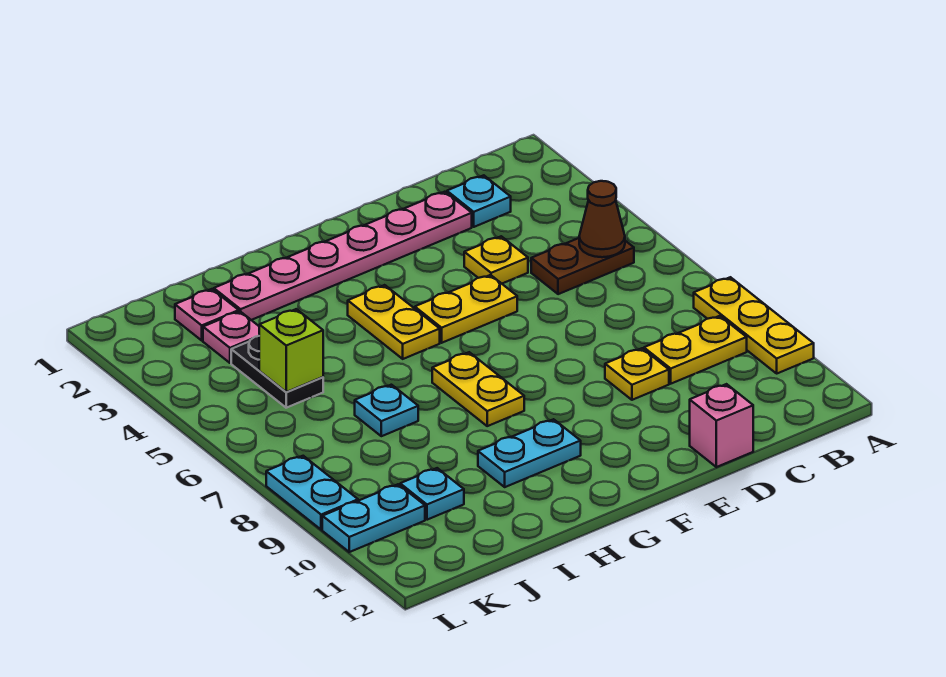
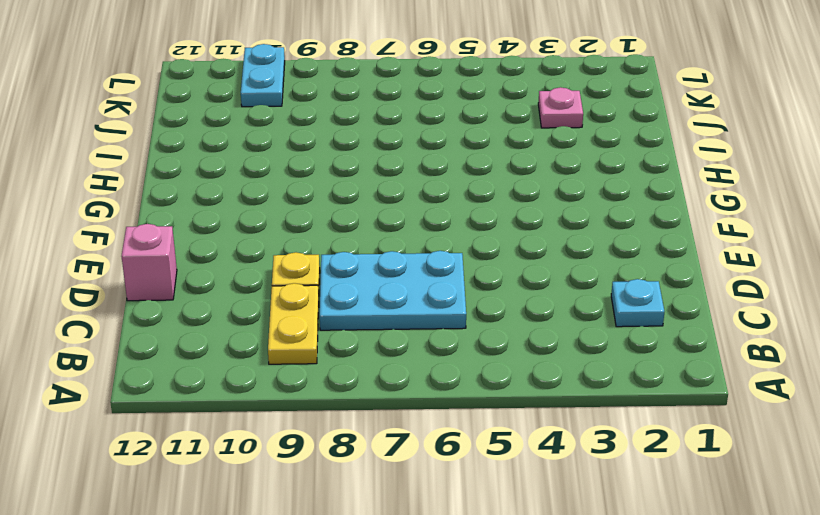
cyan plate C6:D8 level 1 -> none
none -> yellow plate A8:A10 level 1
none -> brown plate B5:C5 level 1
none -> pink plate D2:I2 level 1

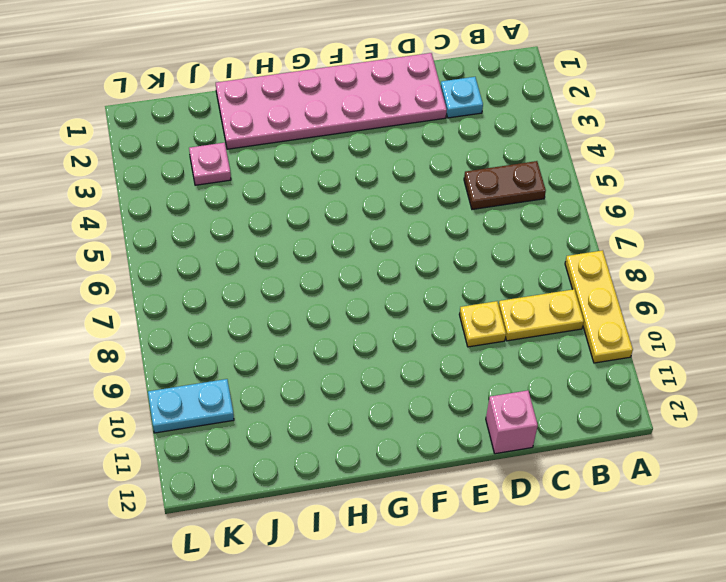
pink plate D1:I2 level 1 -> pink plate D2:I2 level 1
none -> yellow plate D4 level 1
none -> yellow plate E5:F5 level 1
none -> yellow plate G4:G5 level 1

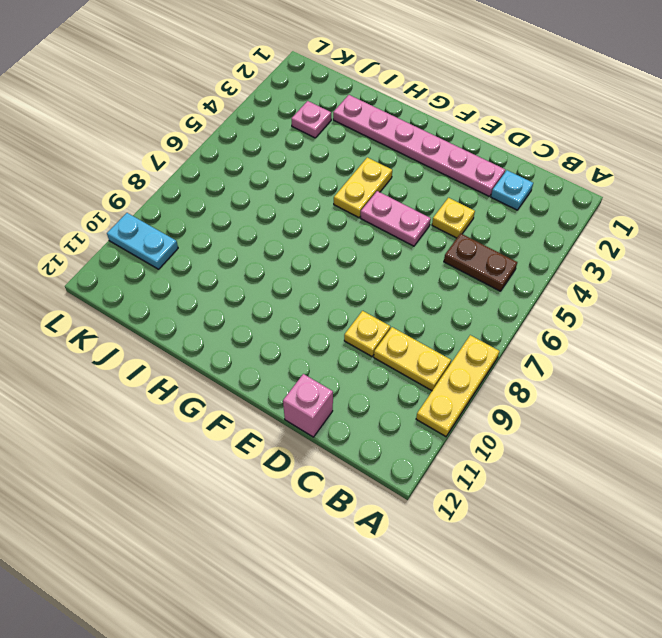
pink plate E5:F5 level 1 -> yellow plate E5:F5 level 1
none -> yellow plate G7:G8 level 1
none -> cyan plate G10:H10 level 1
none -> cyan plate I7 level 1

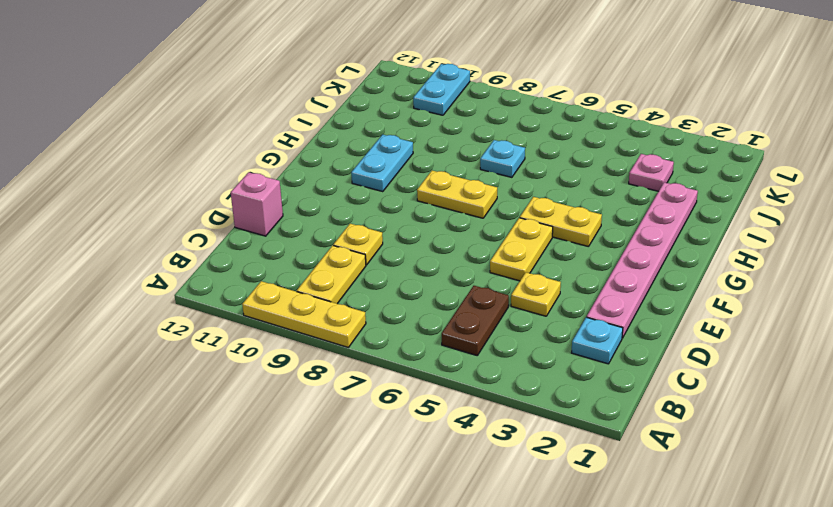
none -> pink plate J2 level 1
none -> black plate J4:J5 level 1
none -> cyan plate J10 level 1

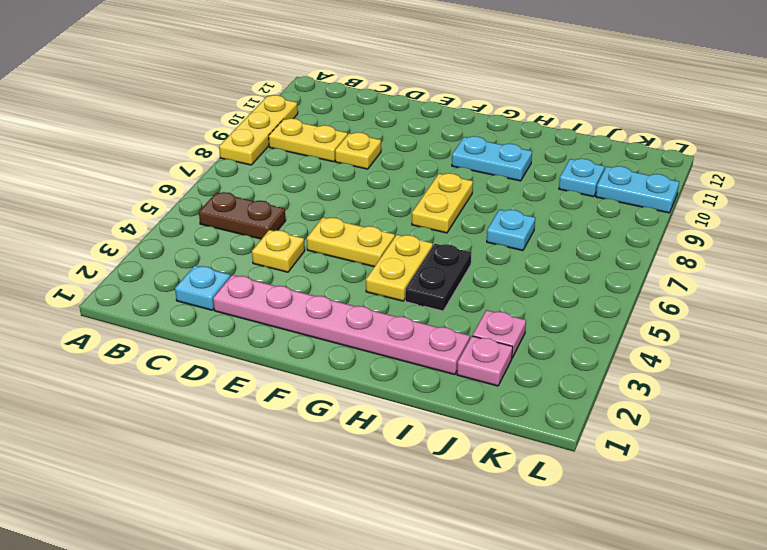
black plate H4:H5 level 1 -> black plate J4:J5 level 1
none -> pink brick D12 level 1
none -> cyan plate L8:L9 level 1
none -> brown cone B5 level 2

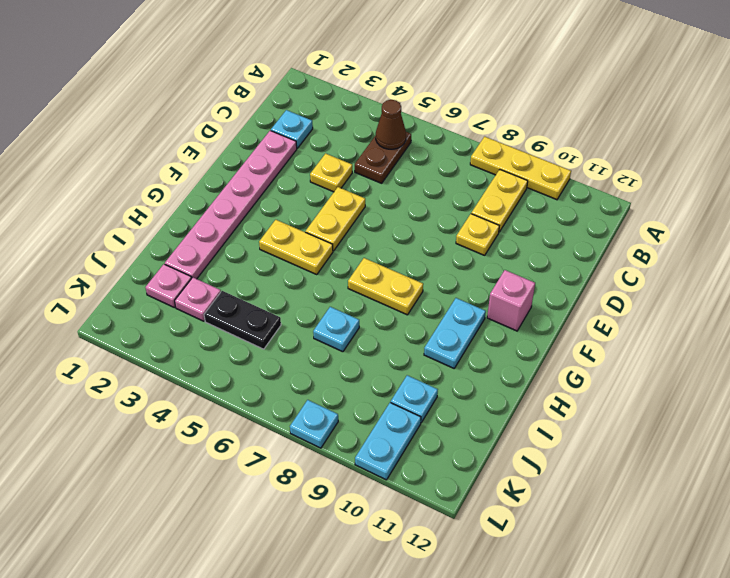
pink brick F11 level 1 -> pink brick D12 level 1
cyan plate L8 level 1 -> cyan plate L8:L9 level 1
none -> lime brick J5 level 2

